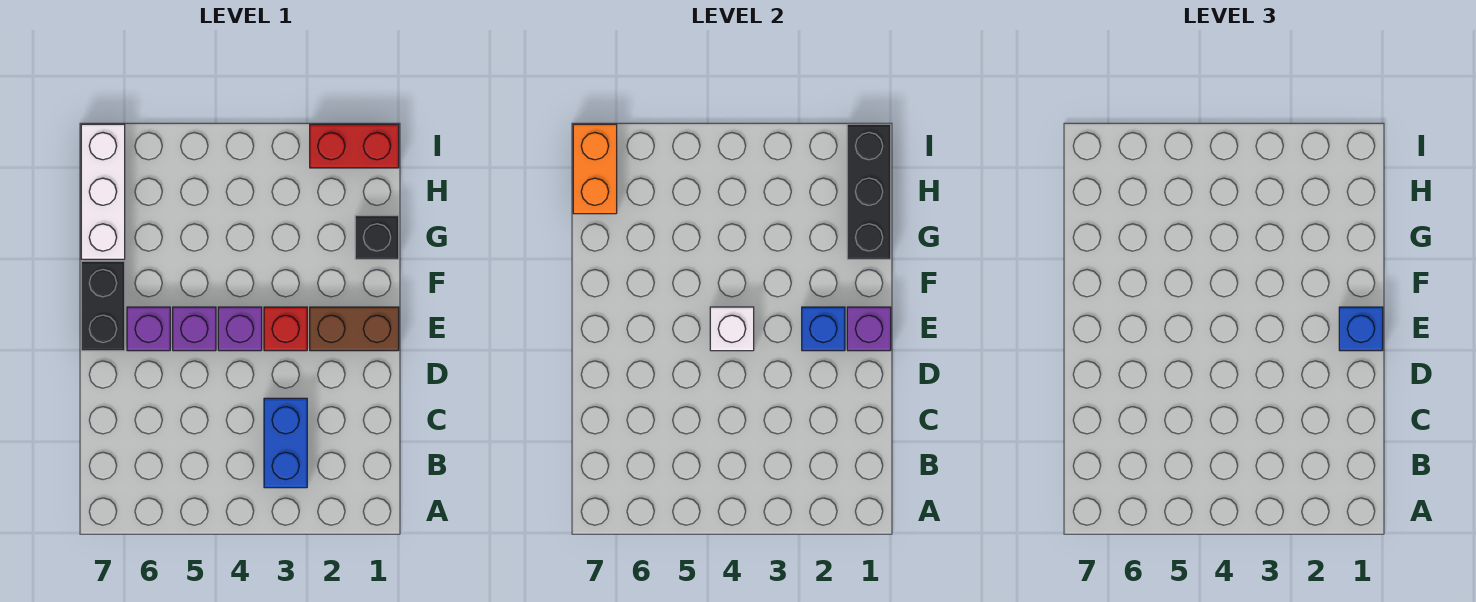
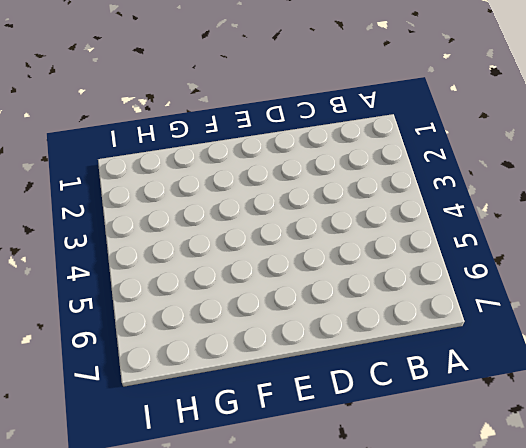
none -> blue brick B3:C3 level 1
none -> brown brick E1:E2 level 1
none -> red brick E3 level 1

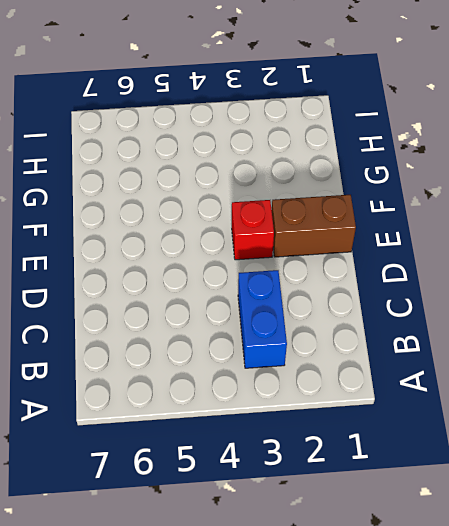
none -> purple brick E4 level 1
none -> purple brick E5 level 1
none -> purple brick E6 level 1

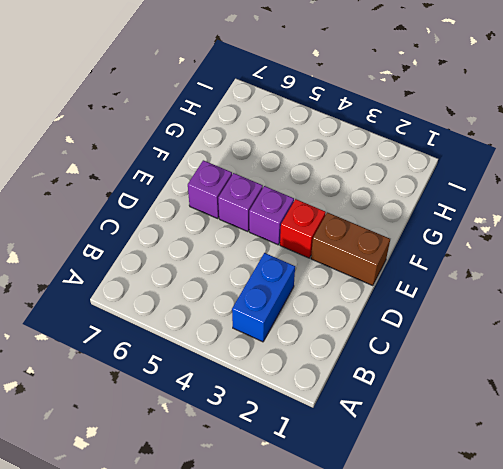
none -> black brick E7:F7 level 1
none -> black brick G1 level 1
none -> white brick G7:I7 level 1

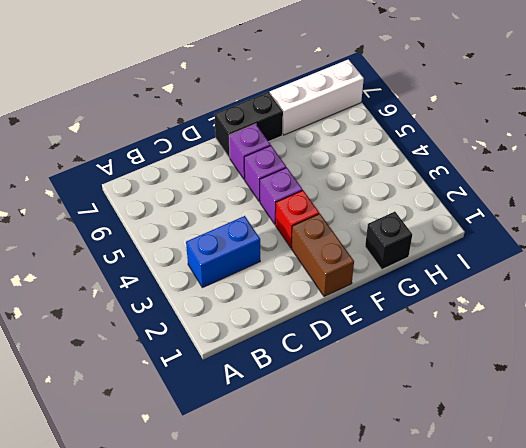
none -> red brick I1:I2 level 1
none -> purple brick E1 level 2
none -> blue brick E2 level 2

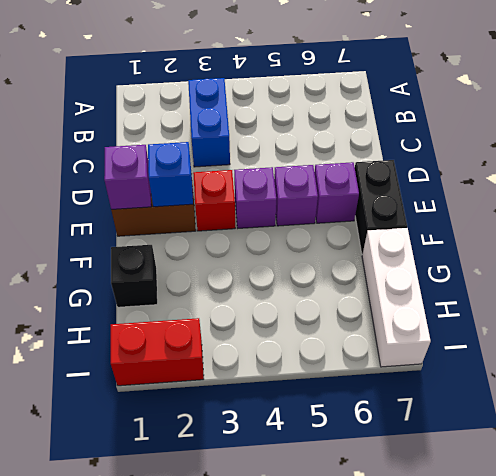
none -> white brick E4 level 2
none -> black brick G1:I1 level 2
none -> orange brick H7:I7 level 2

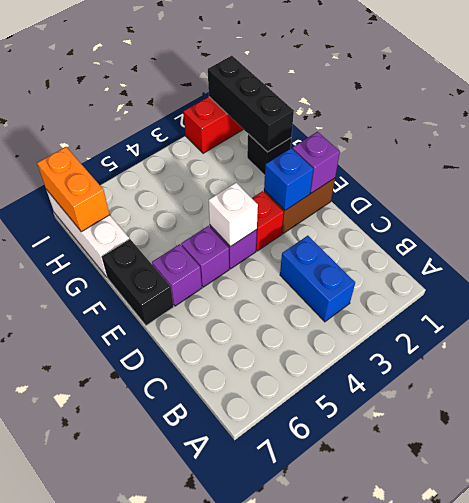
none -> blue brick E1 level 3

